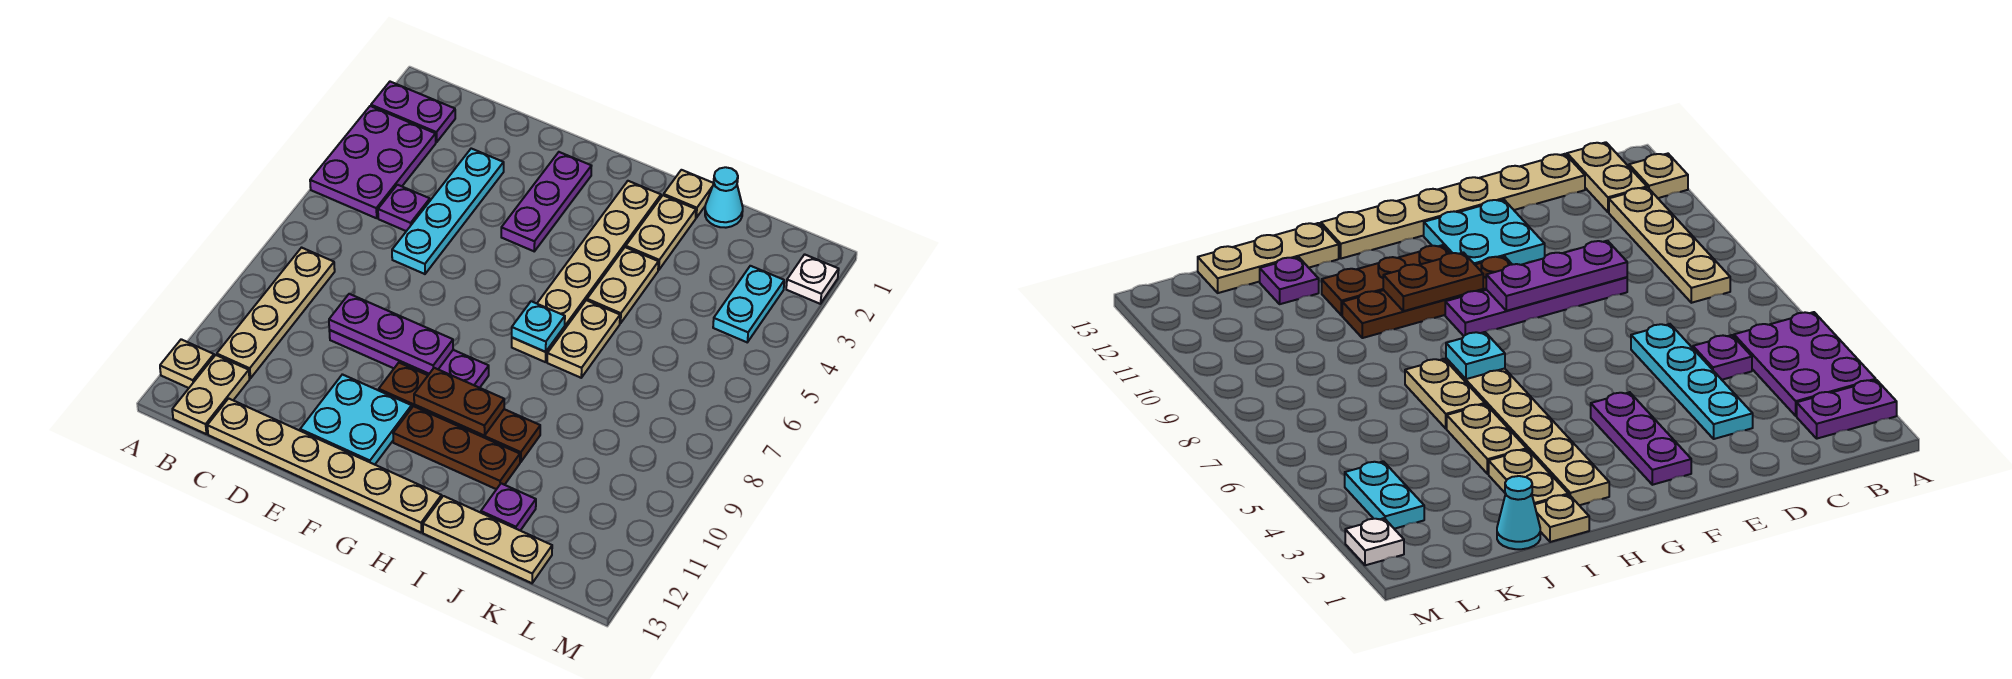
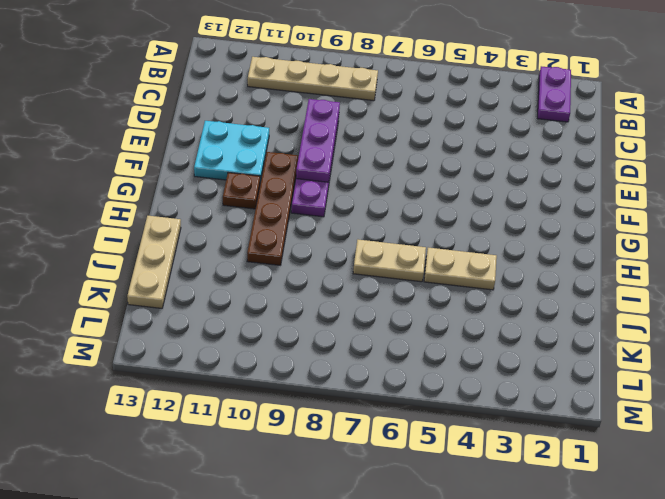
brown plate G11 level 1 -> brown plate G11:I11 level 1
none -> purple plate A3:B5 level 1
none -> tan plate A12 level 1
none -> tan plate B12:B13 level 1

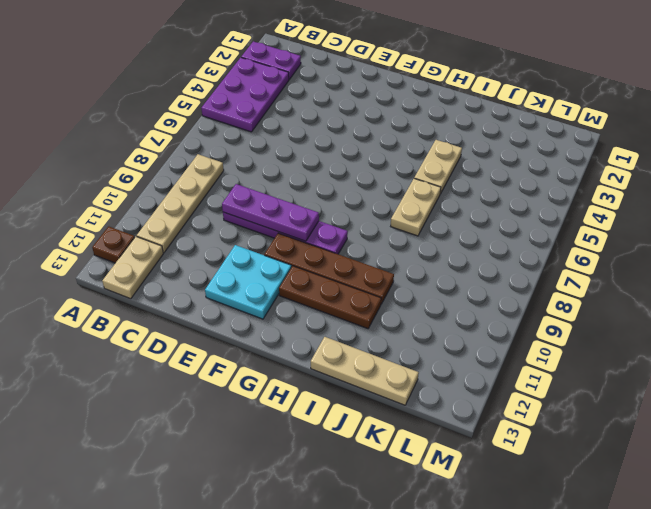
brown plate A12 level 1 -> tan plate A12 level 1
none -> purple plate C5 level 1
none -> tan plate C13:H13 level 1
none -> cyan plate D3:D6 level 1

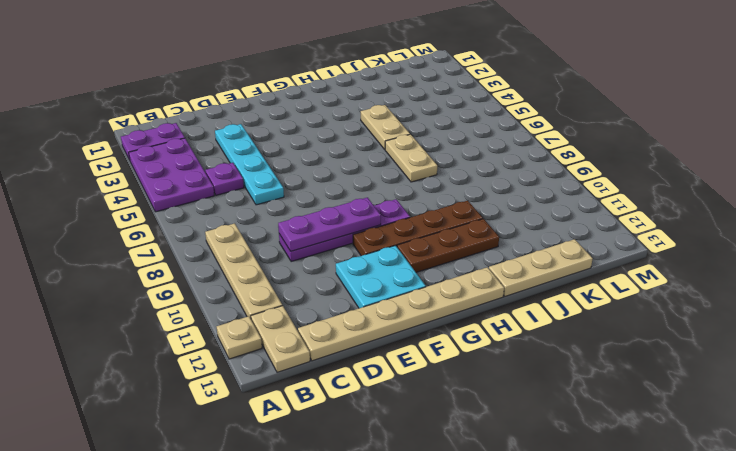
none -> purple plate F2:F4 level 1
none -> tan plate H2:H7 level 1
none -> tan plate I1 level 1

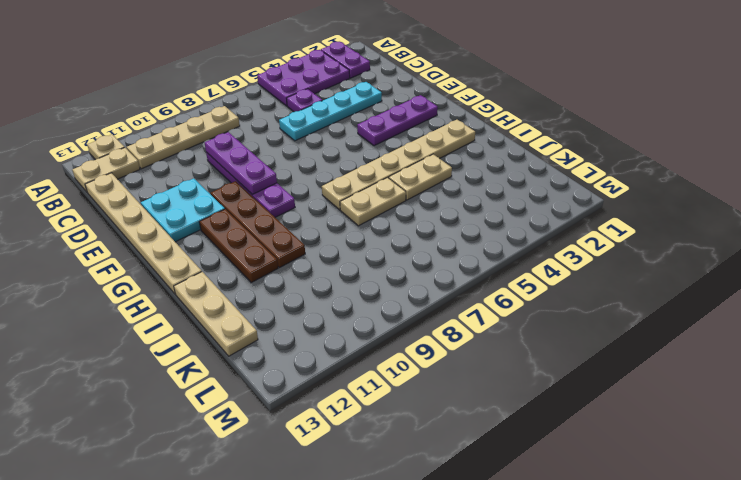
none -> tan plate I1 level 1
none -> tan plate I2:I3 level 1
none -> cyan cone J1 level 1

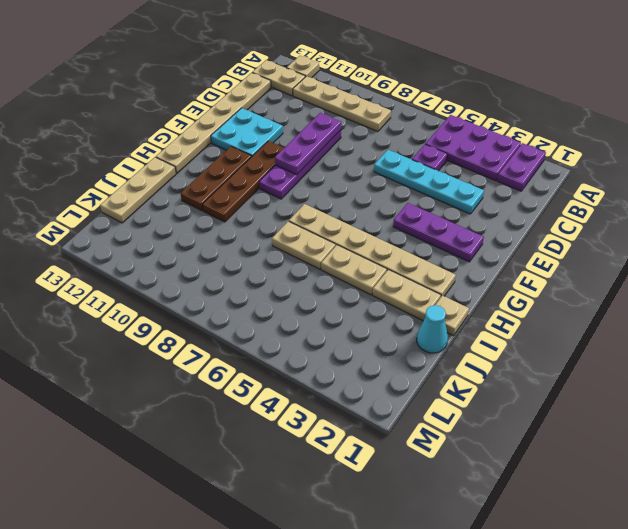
none -> purple plate J12 level 1
none -> cyan plate L3:L4 level 1
none -> white plate M2 level 1

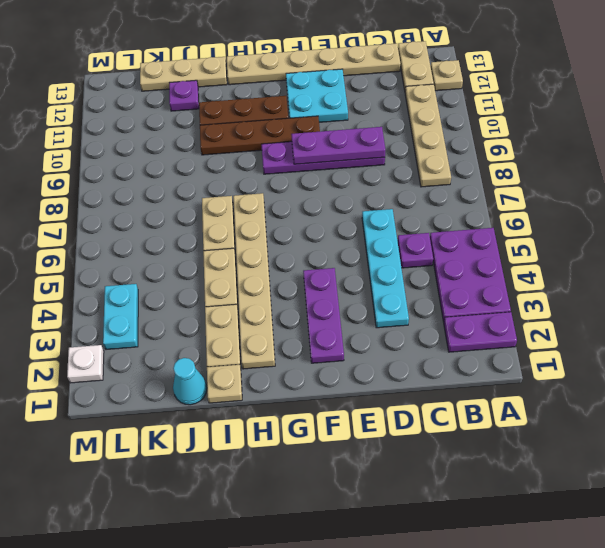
none -> brown plate G10:H10 level 2
none -> cyan plate H7 level 2

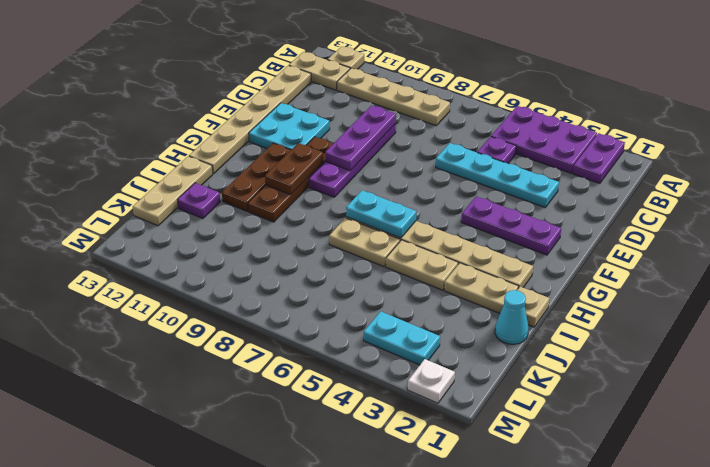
cyan plate H6:H7 level 2 -> cyan plate H7 level 2

